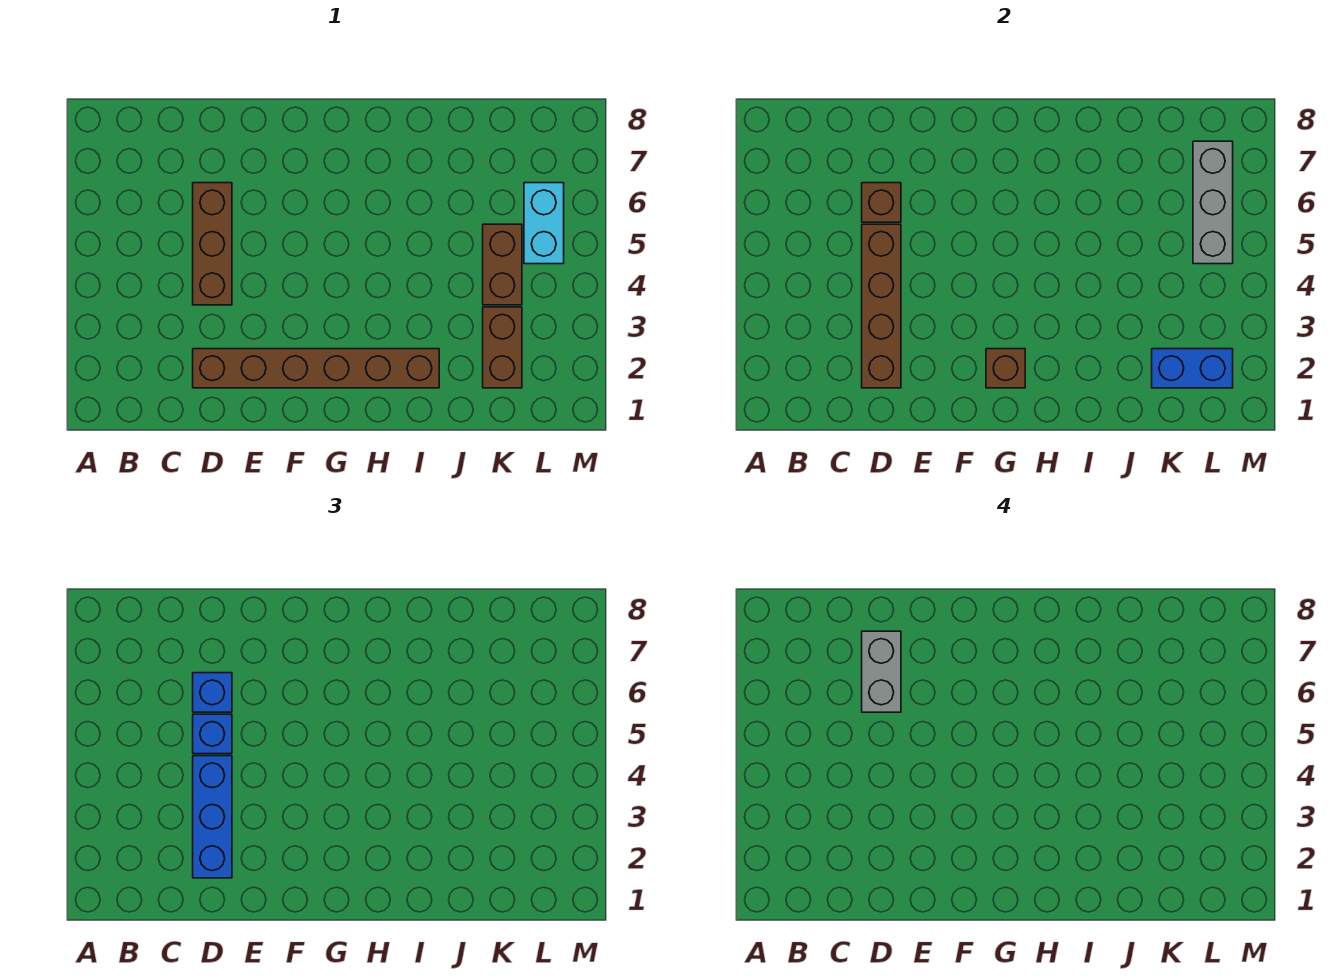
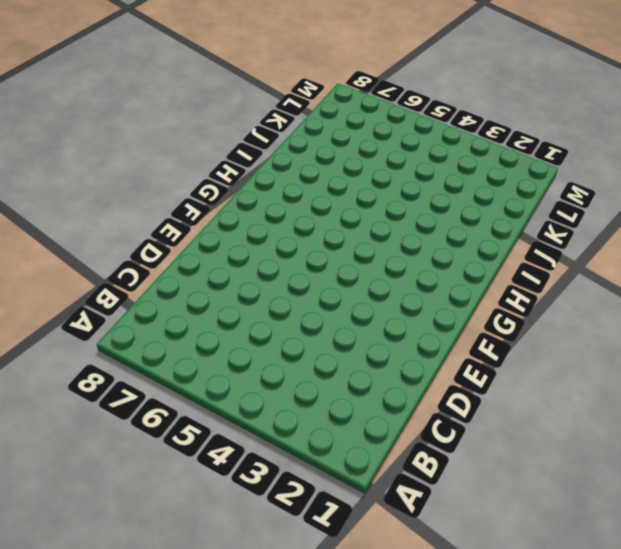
none -> brown brick D2:I2 level 1
none -> brown brick D4:D6 level 1
none -> brown brick K2:K3 level 1

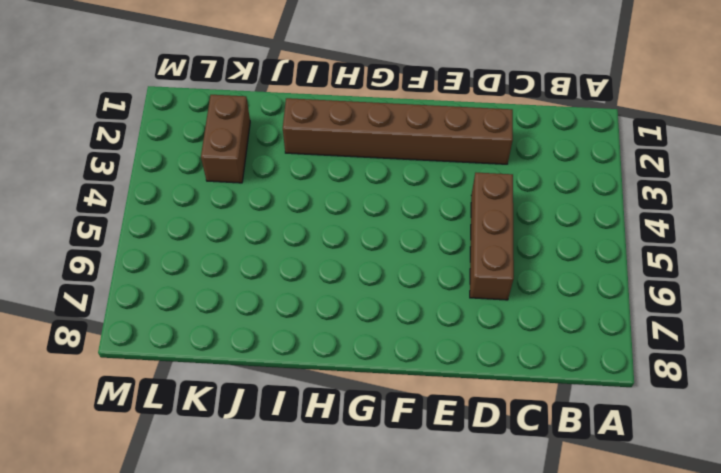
none -> brown brick K4:K5 level 1
none -> cyan brick L5:L6 level 1
none -> brown brick D2:D5 level 2

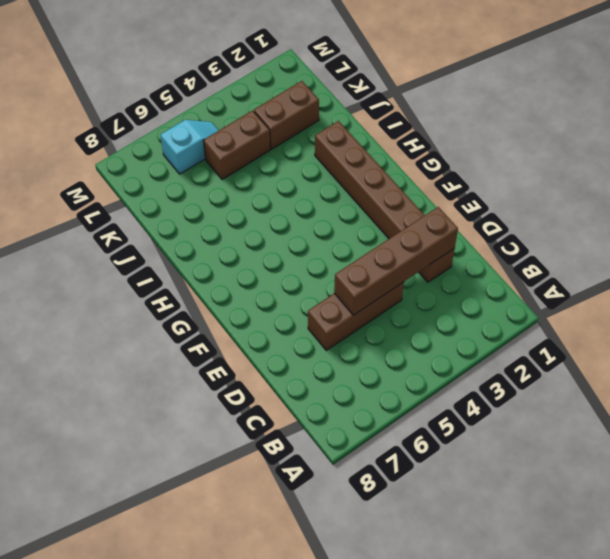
cyan slope L5:L6 level 1 top 6 -> cyan brick L5:L6 level 1
none -> brown brick D6 level 2
none -> brown brick G2 level 2
none -> blue brick K2:L2 level 2

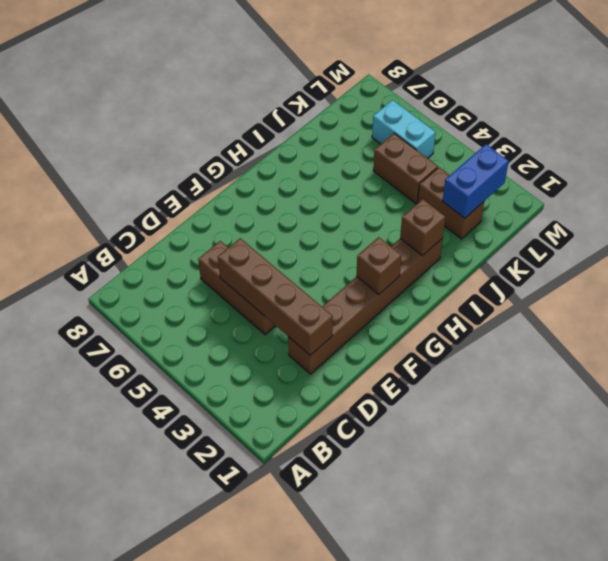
brown brick I2 level 2 -> brown brick D6 level 2
none -> grey brick L5:L7 level 2
none -> blue brick D2:D4 level 3
none -> blue brick D5 level 3

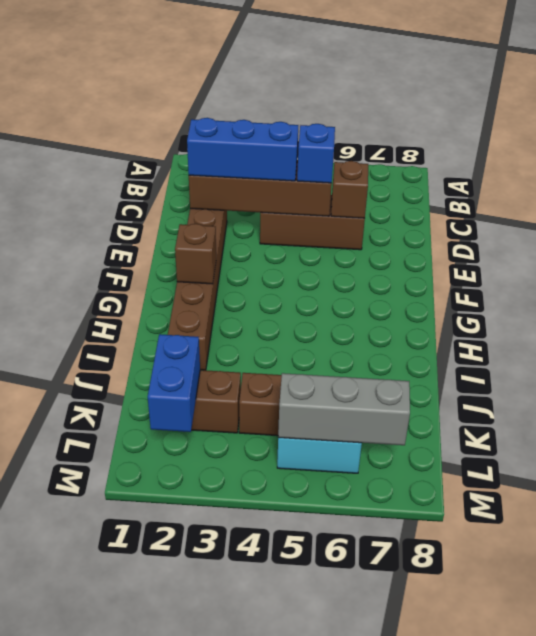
none -> blue brick D6 level 3
none -> grey brick D6:D7 level 4

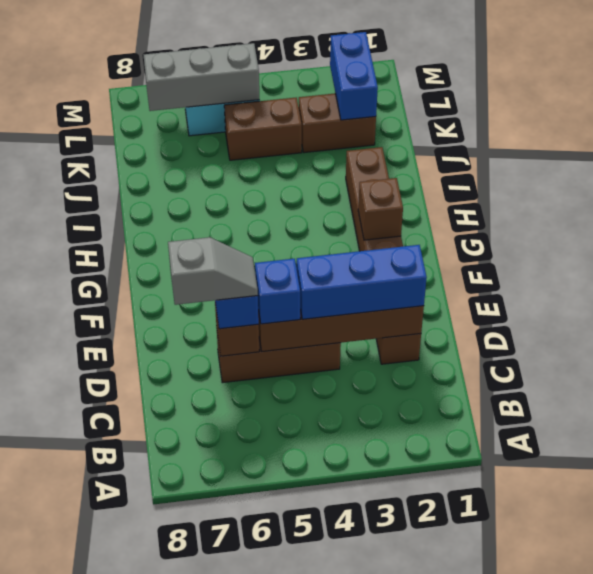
grey slope D6:D7 level 4 top 7 -> grey brick D6:D7 level 4

